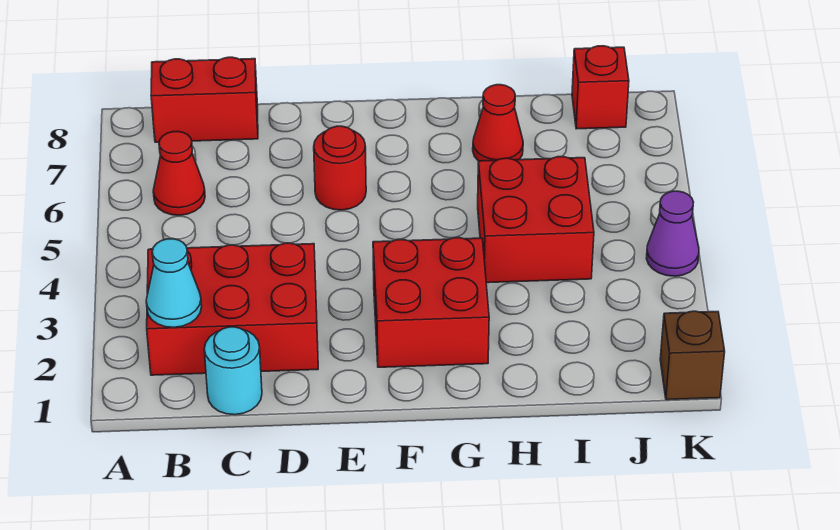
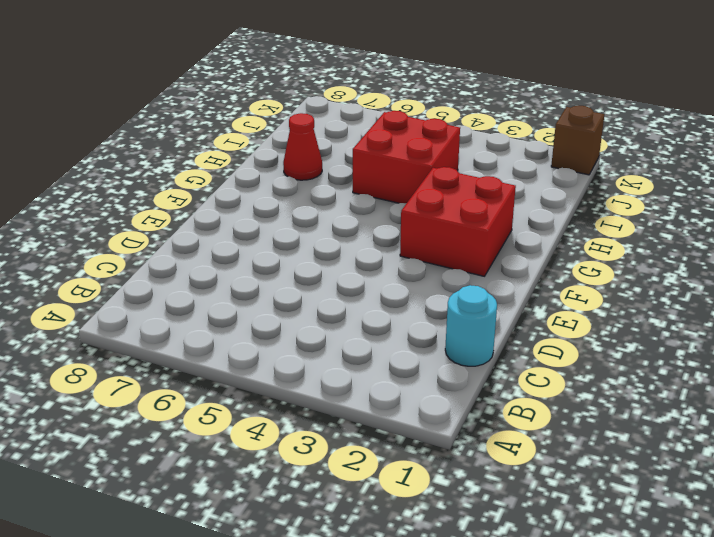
none -> red brick B2:D3 level 1
none -> red cone B6 level 1
none -> red brick B8:C8 level 1

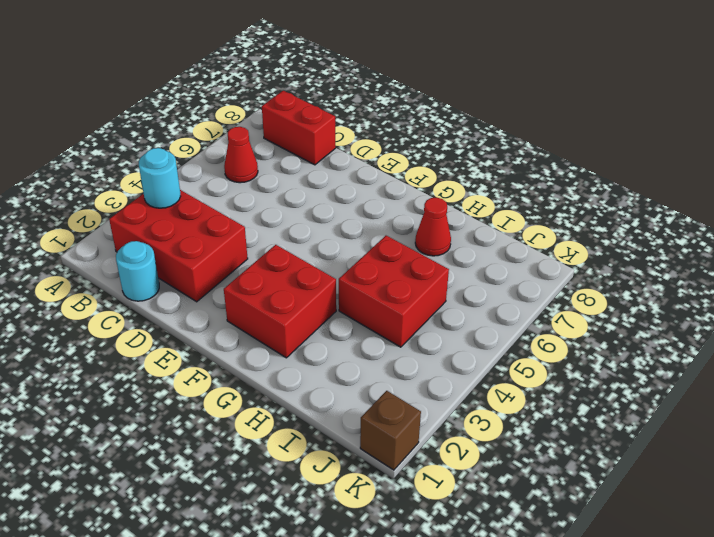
cyan round brick B3 level 2 -> none
none -> red round brick E6 level 1
none -> red brick J8 level 1
none -> purple cone K4 level 1

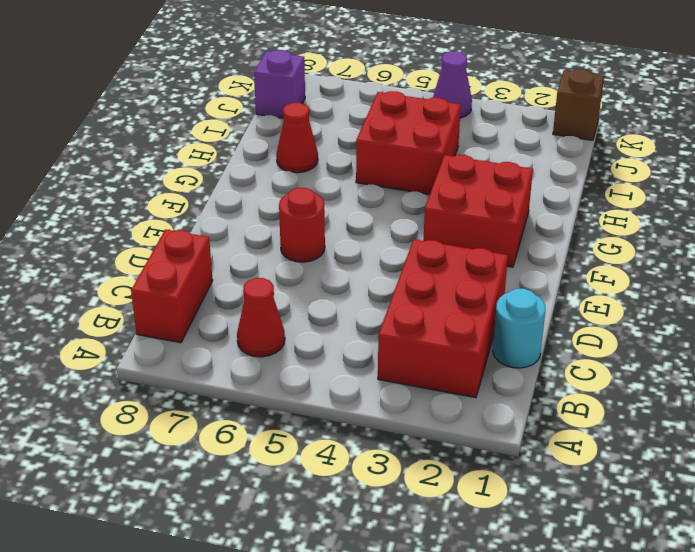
purple brick J8 level 1 -> red brick J8 level 1
none -> cyan cone B2 level 2

